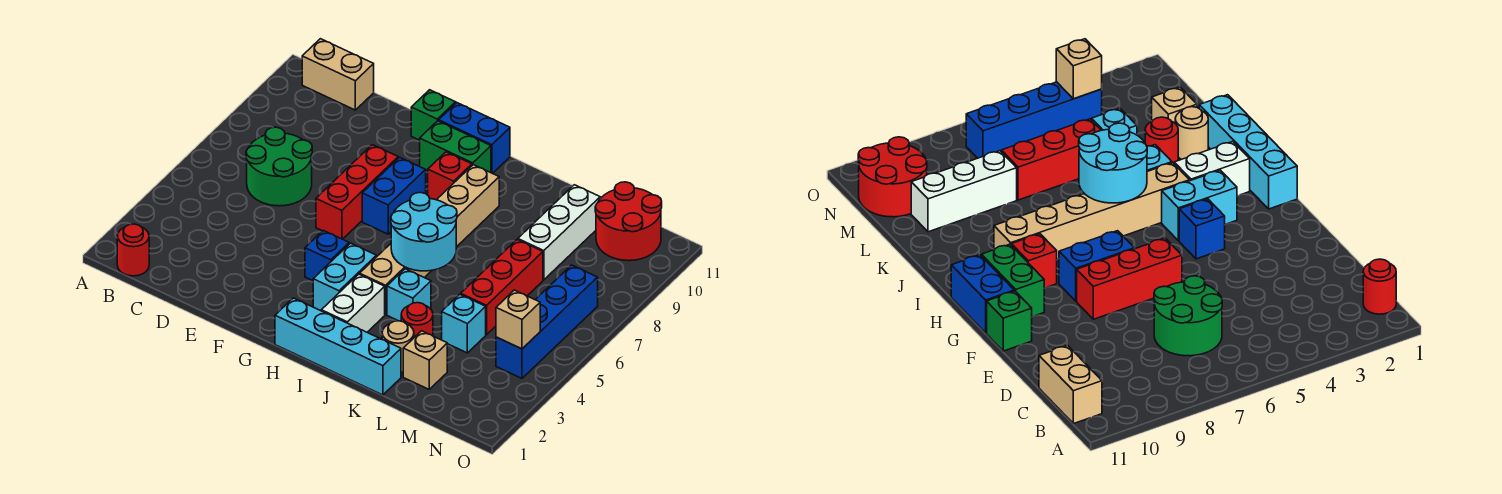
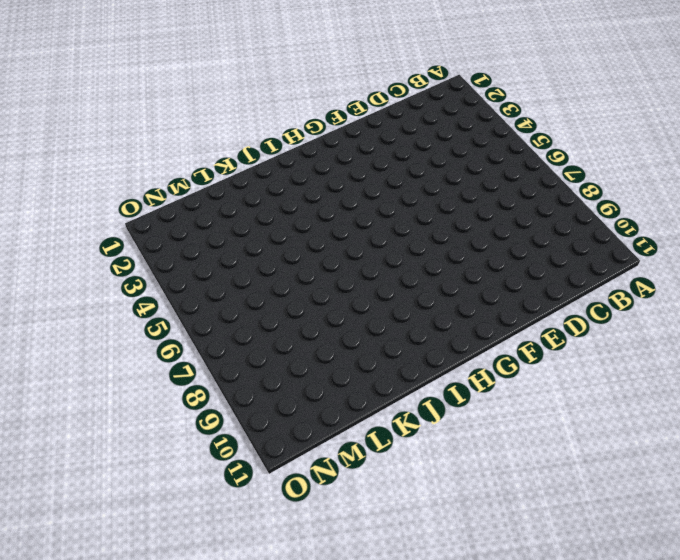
none -> red round brick B1 level 1
none -> tan brick B11:C11 level 1
none -> green round brick C6:D7 level 1

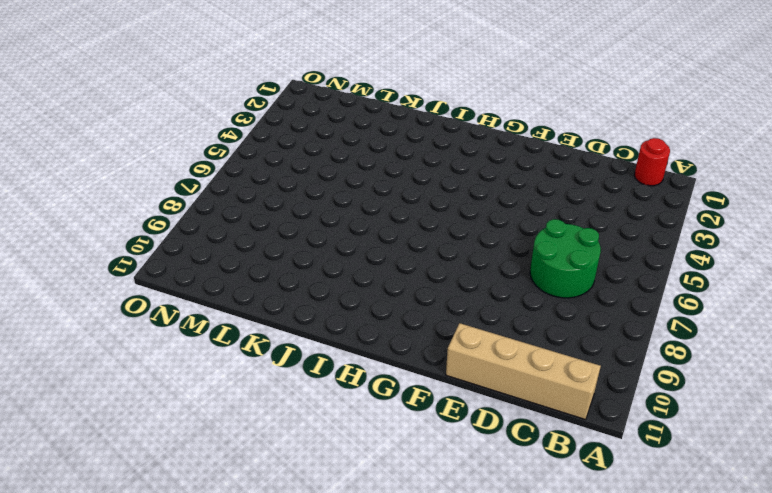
tan brick B11:E11 level 1 -> tan brick B11:C11 level 1
none -> red brick F6:F8 level 1
none -> green brick F11 level 1
none -> blue brick G4 level 1

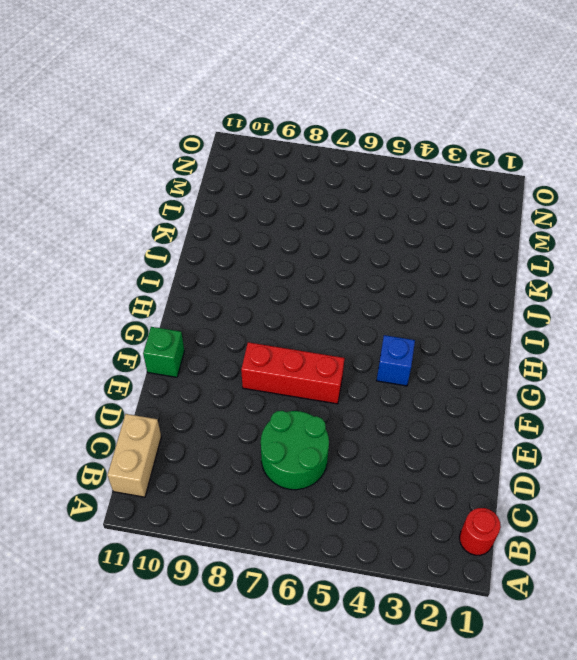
none -> blue brick G7:G8 level 1
none -> green brick G10:H10 level 1
none -> blue brick G11:H11 level 1

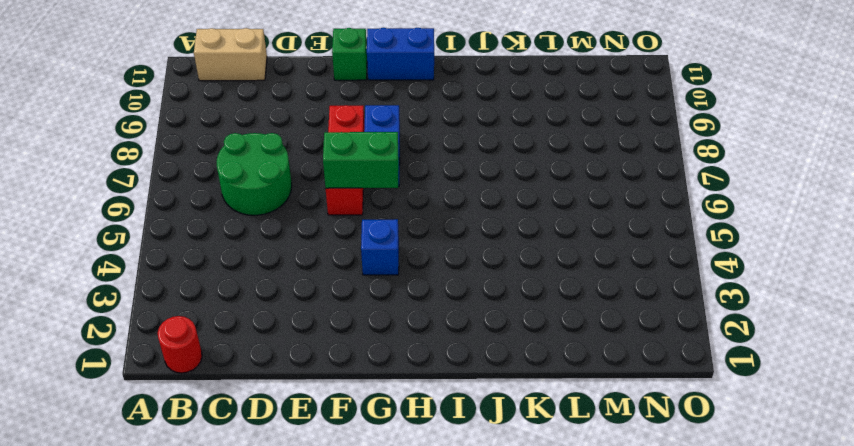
green brick F6:G6 level 2 -> green brick G10:H10 level 1
none -> cyan brick H1:K1 level 1
none -> cyan brick H3:H4 level 1
none -> red brick H9 level 1

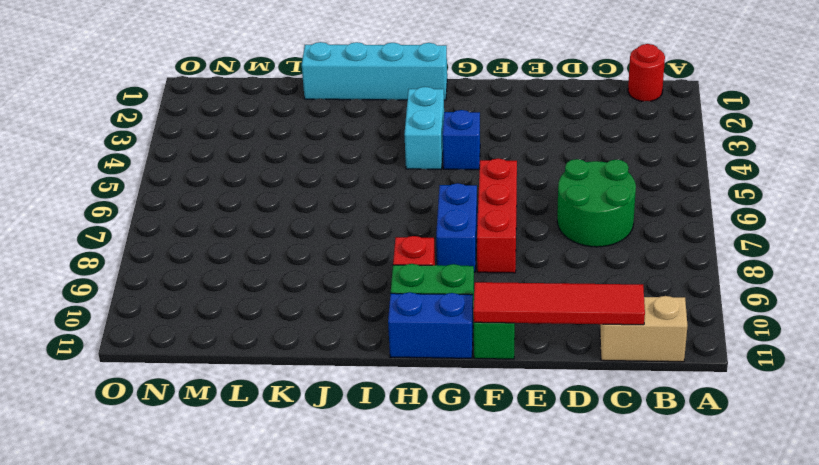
red tile C11:F11 level 2 -> none
none -> white brick I2:I3 level 1
none -> tan brick I4:I9 level 1
none -> cyan brick J4 level 1

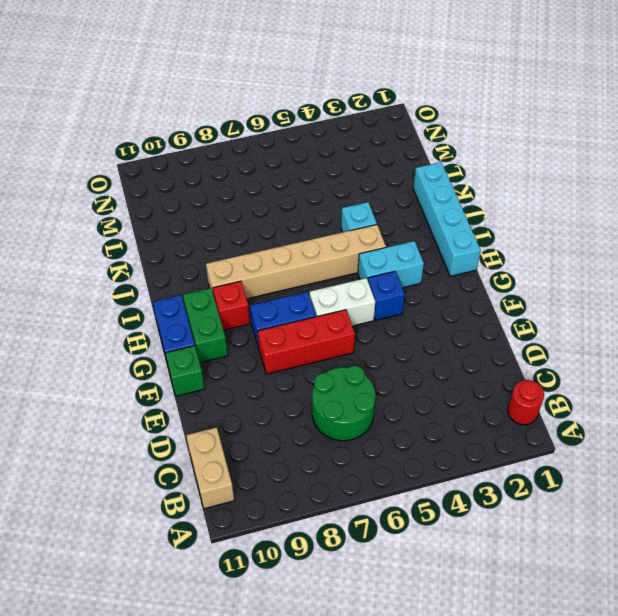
white brick G5:G6 level 1 -> white brick I2:I3 level 1
none -> tan round brick K2 level 1
none -> red round brick K3 level 1
none -> tan brick L2 level 1

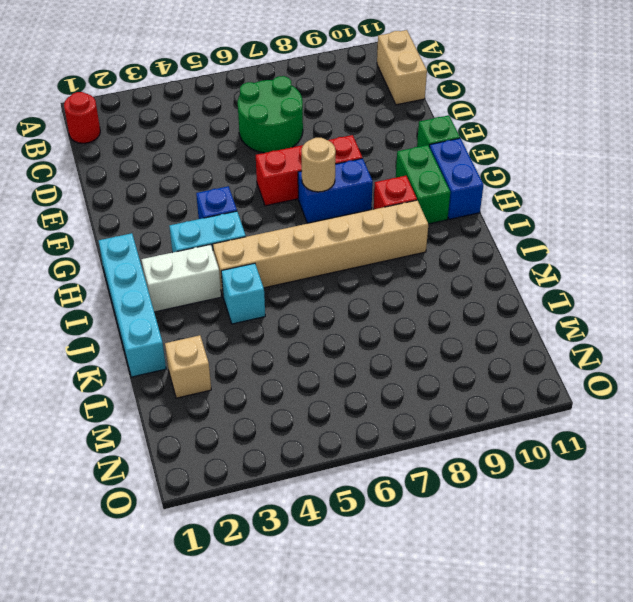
tan round brick G7 level 2 -> tan round brick K2 level 1
none -> red round brick K3 level 1
none -> cyan brick L4 level 1
none -> red brick L5:L7 level 1

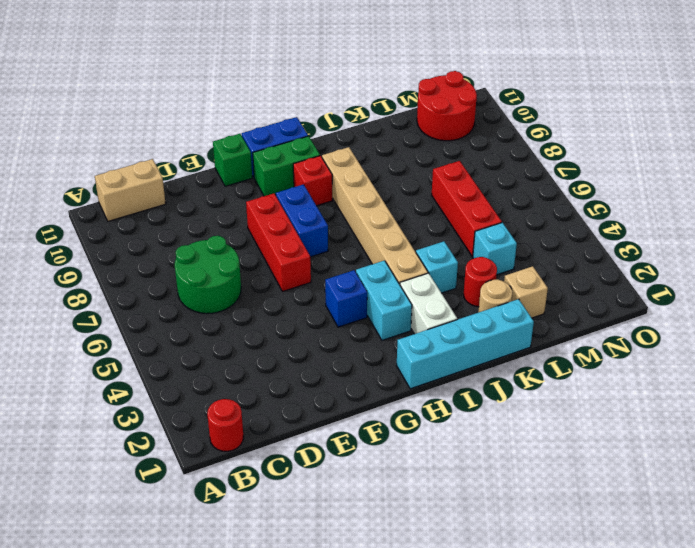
none -> white brick L8:L10 level 1
none -> blue brick N4:N7 level 1
none -> cyan round brick I5:J6 level 2

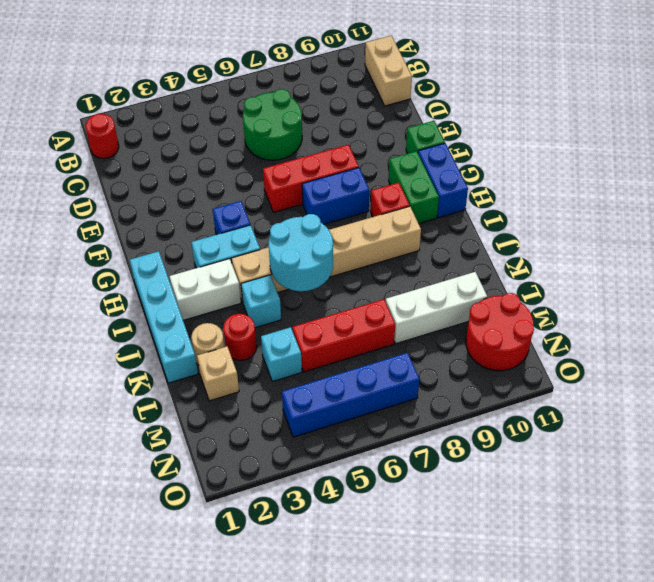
none -> tan brick N4 level 2

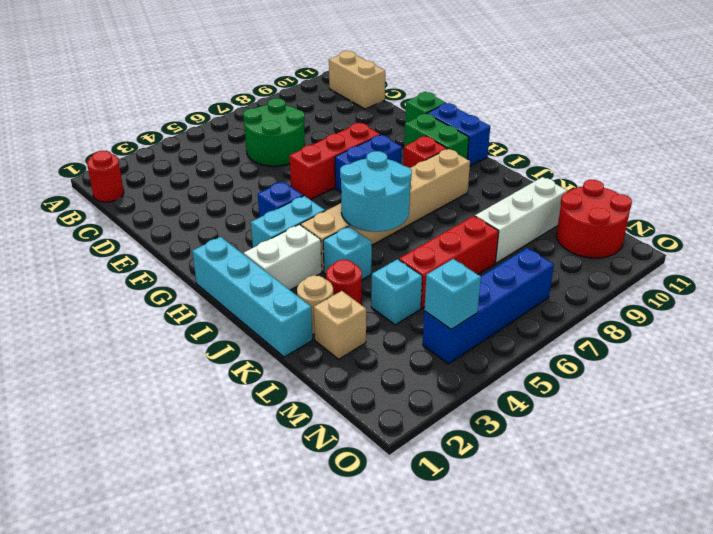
cyan brick N4 level 2 -> tan brick N4 level 2

